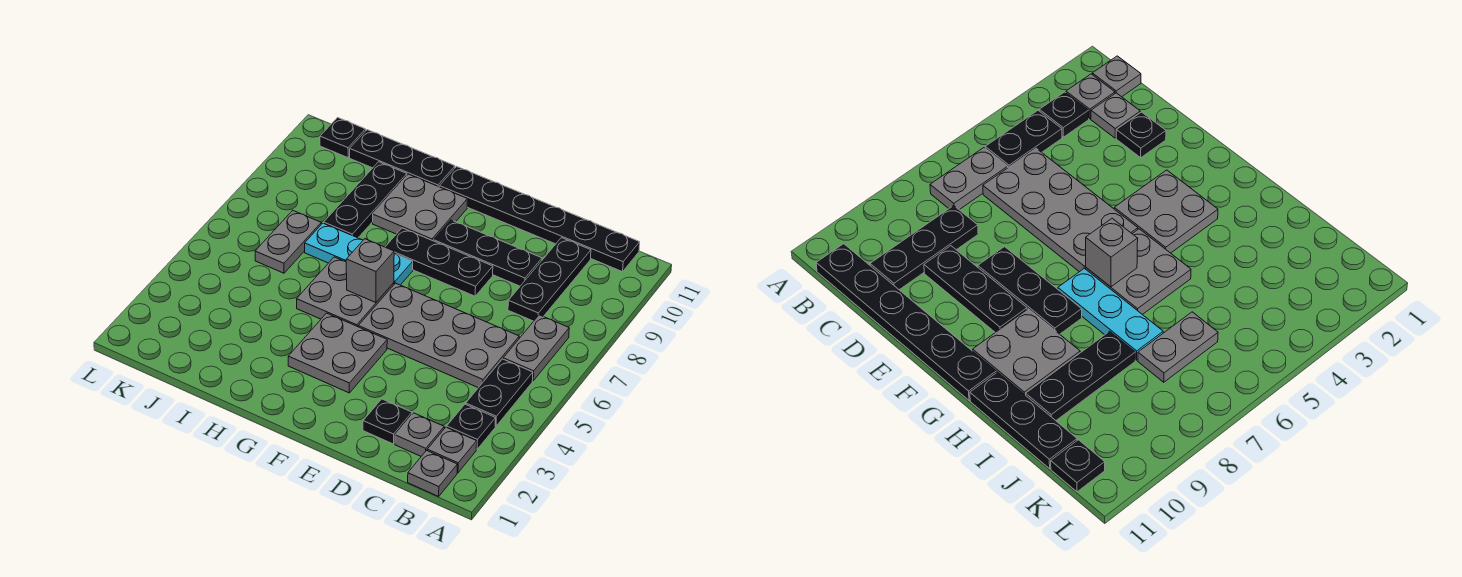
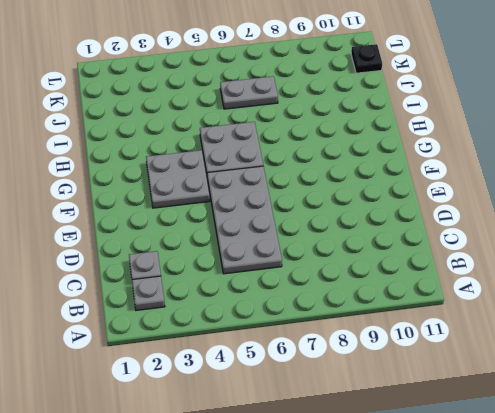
none -> grey plate B1 level 1
none -> black plate B3 level 1
none -> black plate B4:B5 level 1

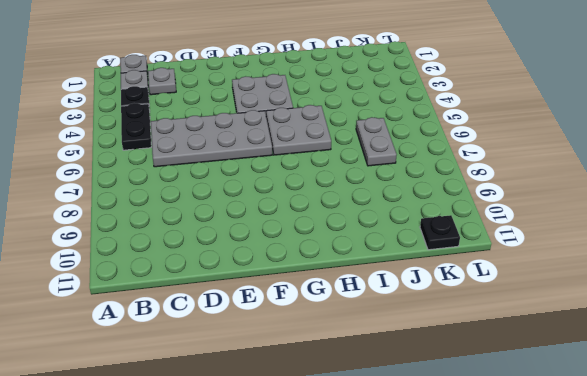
none -> grey plate B6:B7 level 1
none -> black plate B11:G11 level 1
none -> black plate C8:C10 level 1

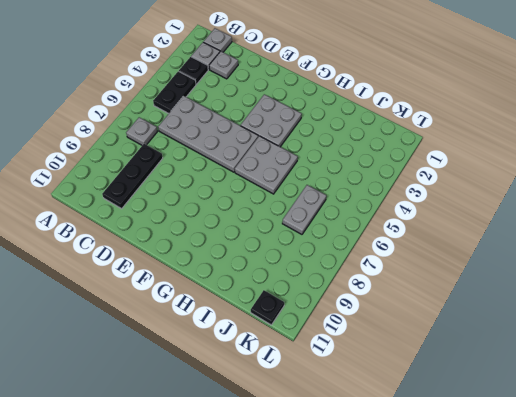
grey plate B7 level 1 -> grey plate B6:B7 level 1
none -> black plate B11:G11 level 1
none -> black plate D2 level 1
none -> black plate D9:F9 level 1

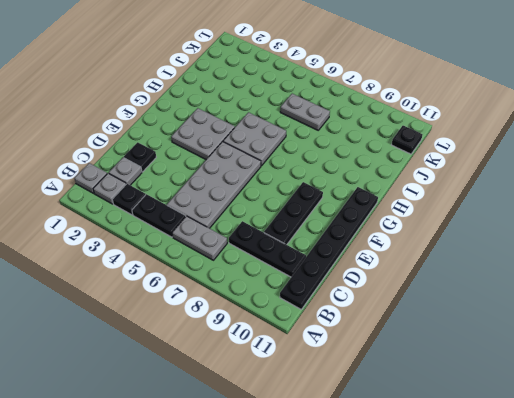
none -> black plate E8:G8 level 1
none -> cyan plate G7:I7 level 1
none -> grey plate G9:H10 level 1

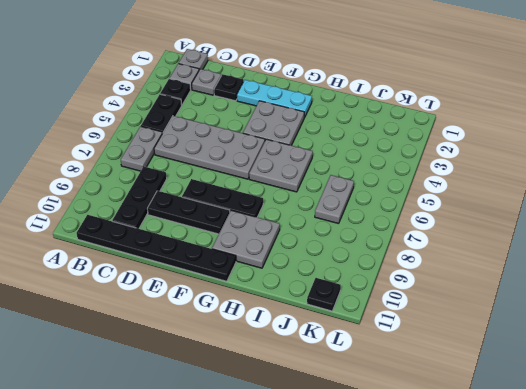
cyan plate E2:G2 level 1 -> cyan plate G7:I7 level 1
none -> black plate H11:J11 level 1
none -> black plate I8:I10 level 1
none -> grey brick G6 level 2

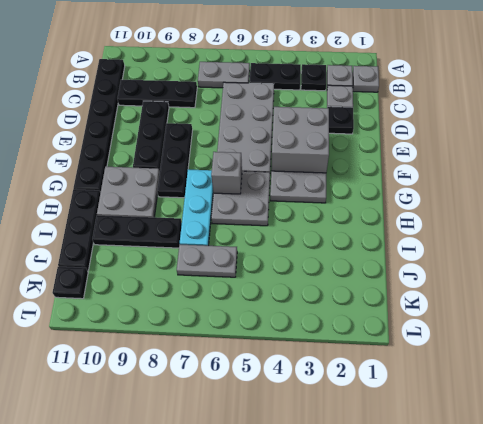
grey brick E3:F4 level 2 -> none

